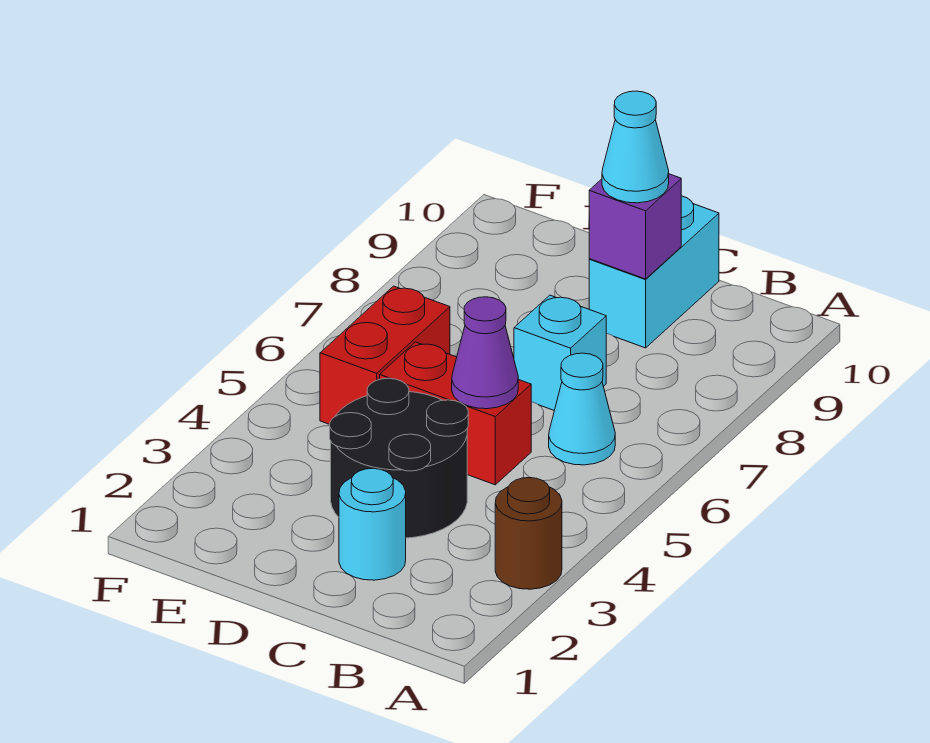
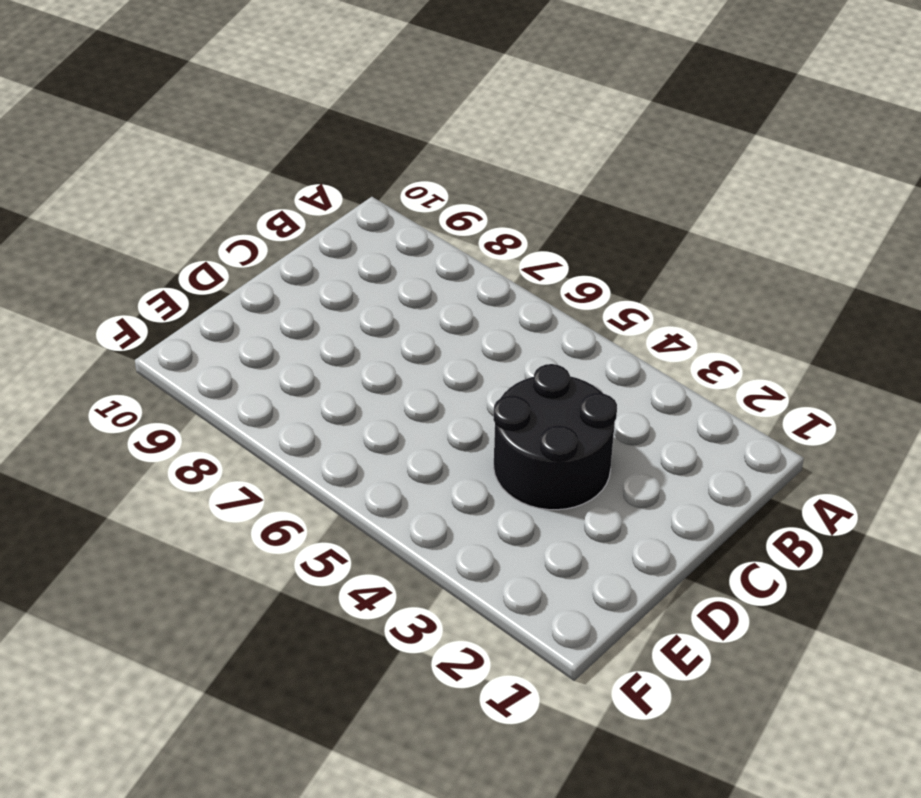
none -> brown round brick A3 level 1
none -> cyan cone B6 level 1

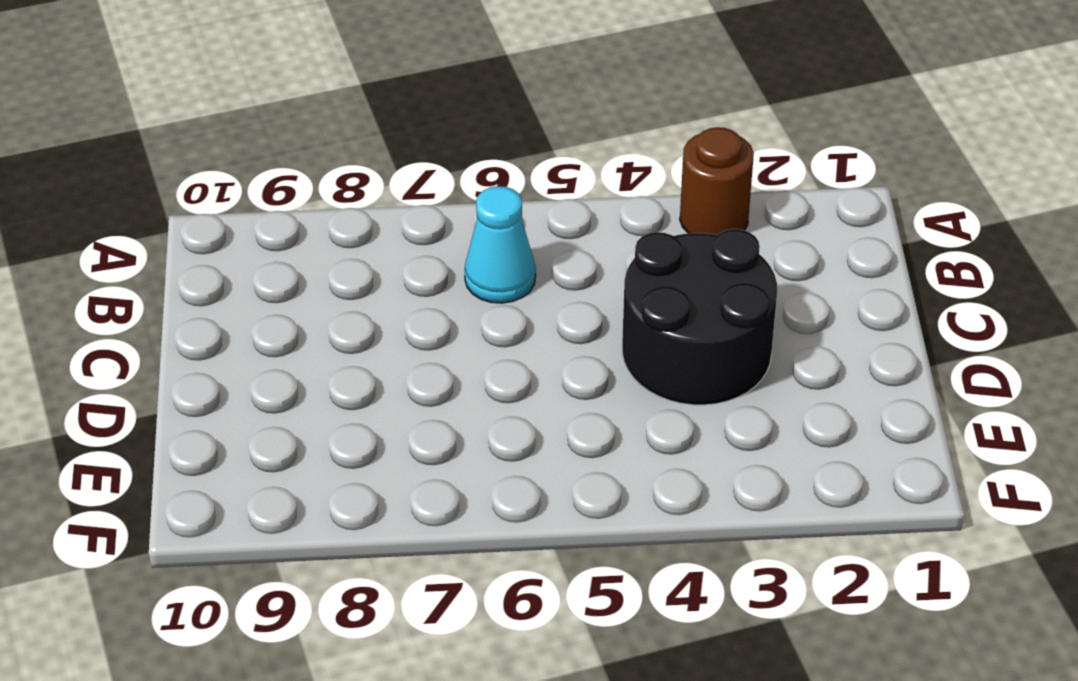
none -> cyan round brick C2 level 1
none -> red brick C5:D5 level 1

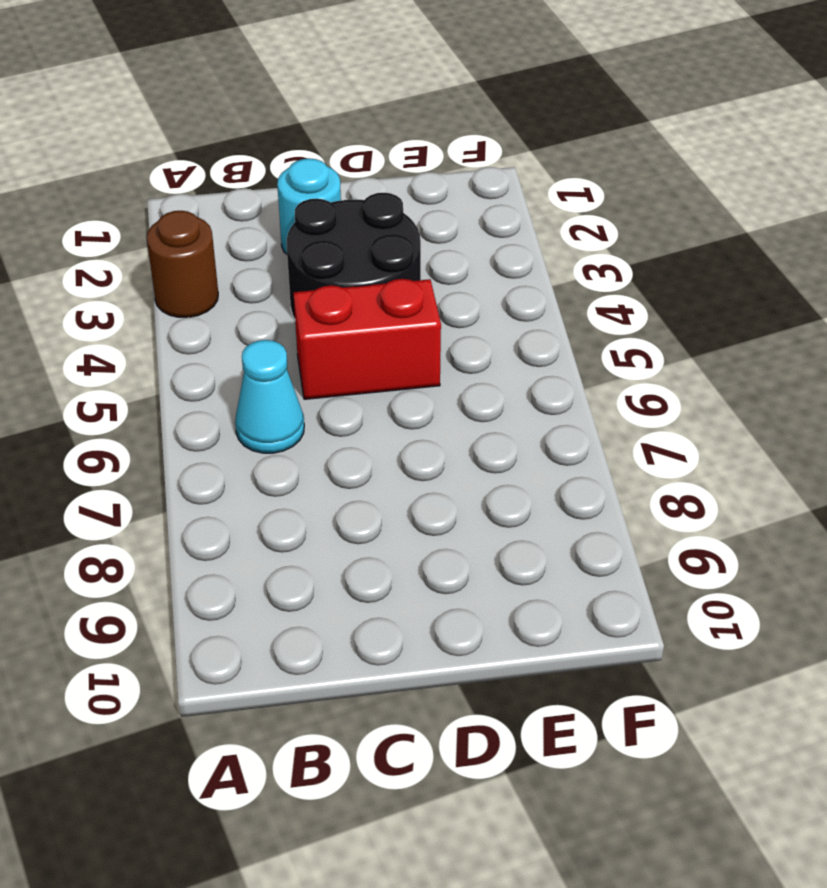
none -> cyan brick C7 level 1
none -> cyan brick C9:C10 level 1

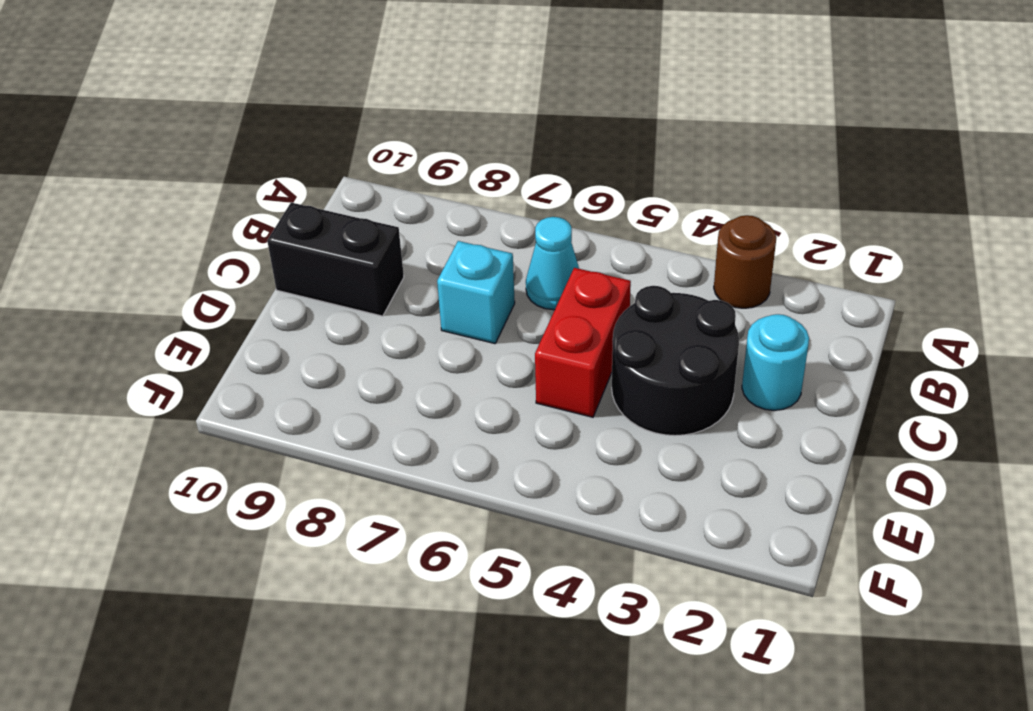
black brick C9:C10 level 1 -> cyan brick C9:C10 level 1
none -> red brick E5:E6 level 1
none -> purple cone C5 level 2

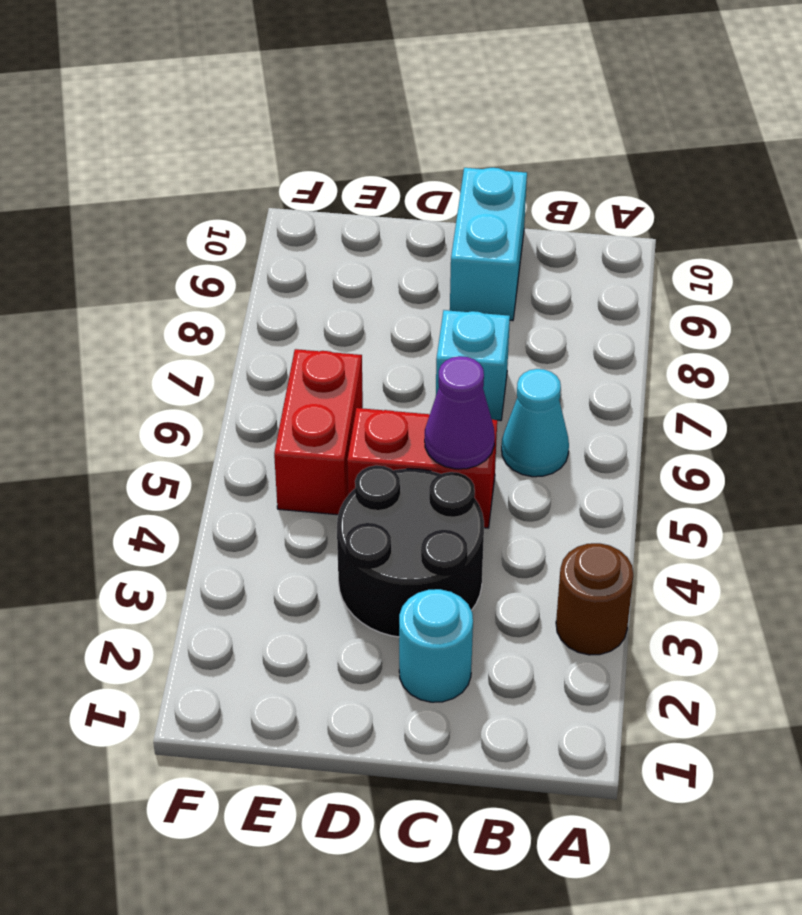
none -> purple brick C9 level 2
none -> cyan cone C9 level 3

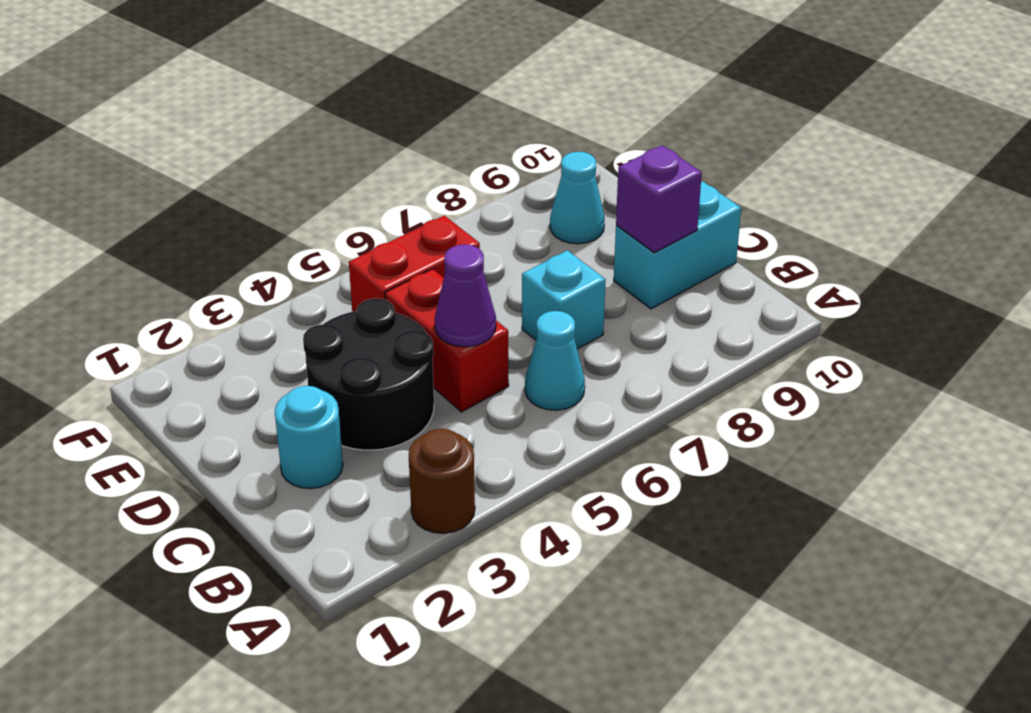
cyan cone E9 level 1 -> cyan cone C9 level 3

